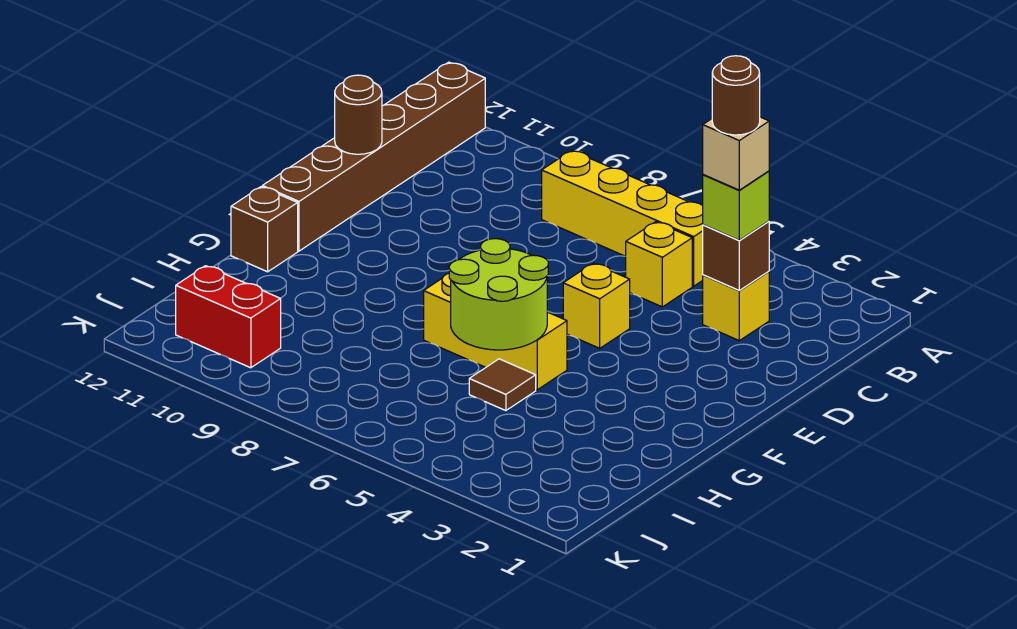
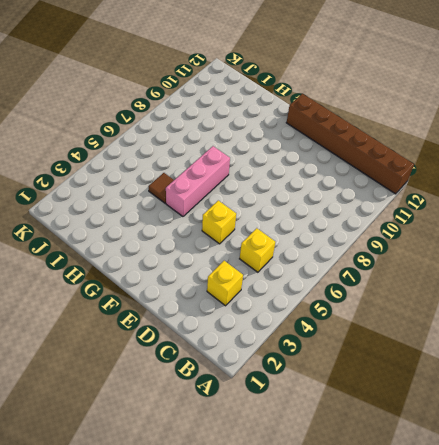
pink brick G5:G7 level 1 -> yellow brick G5:G7 level 1
none -> yellow brick B5:B8 level 1
none -> brown brick G12 level 1
none -> red brick J10:J11 level 1

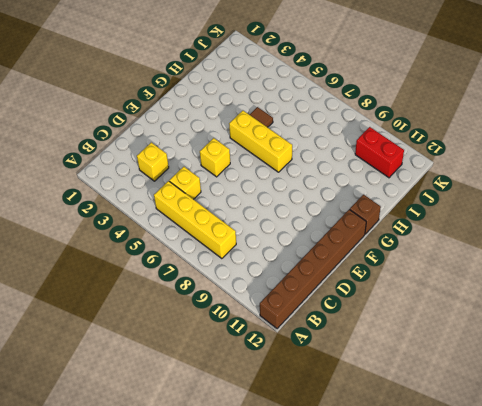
none -> brown brick C3 level 2
none -> brown round brick D12 level 2
none -> lime round brick G5:H6 level 2

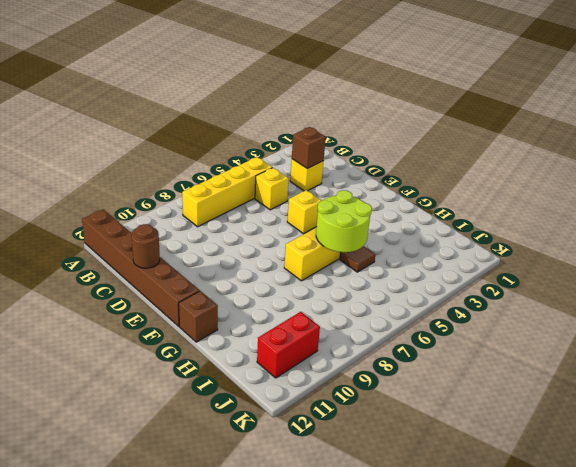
none -> lime brick C3 level 3
none -> tan brick C3 level 4
none -> brown round brick C3 level 5

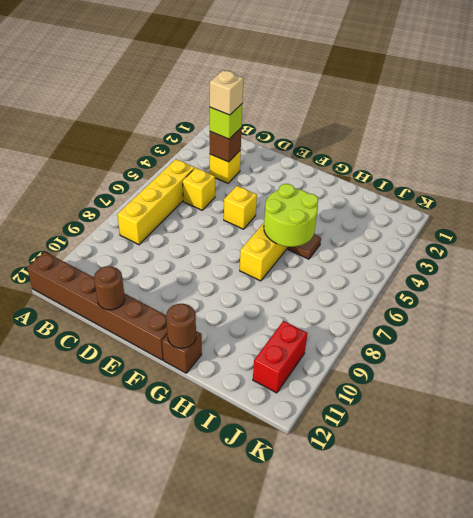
brown round brick G12 level 2 -> brown round brick C3 level 5

